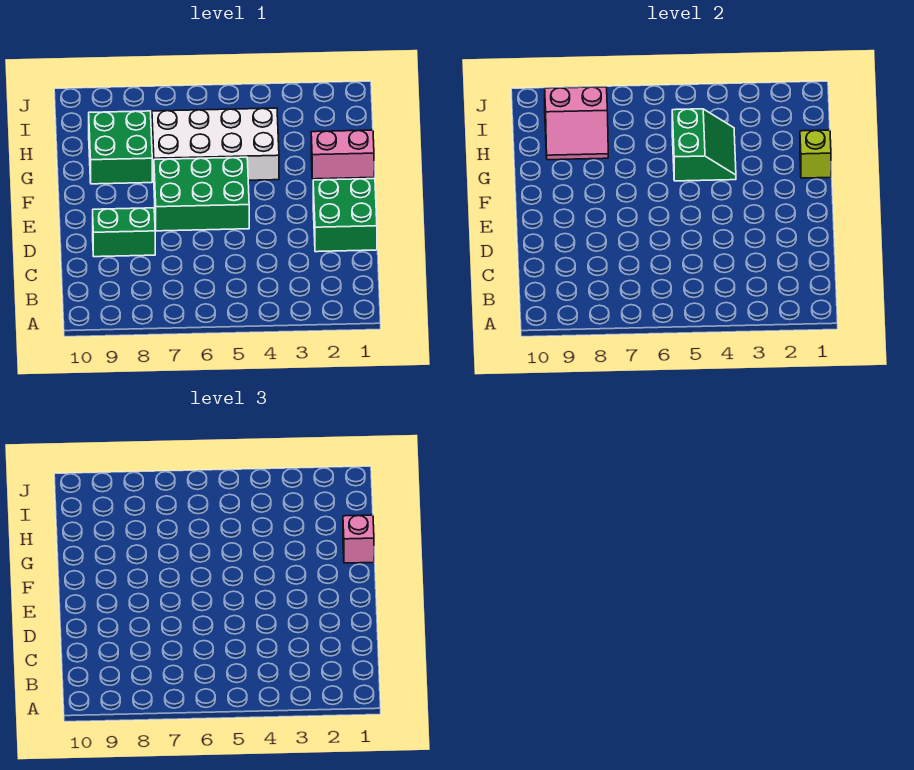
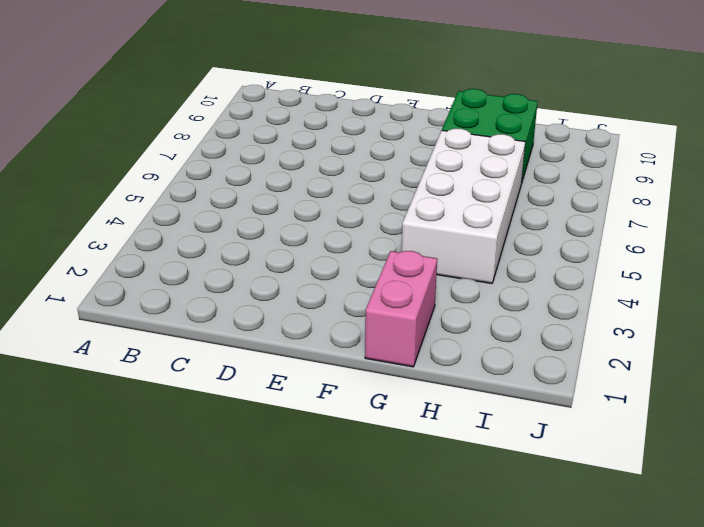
none -> green brick D1:E2 level 1
none -> green brick D8:D9 level 1

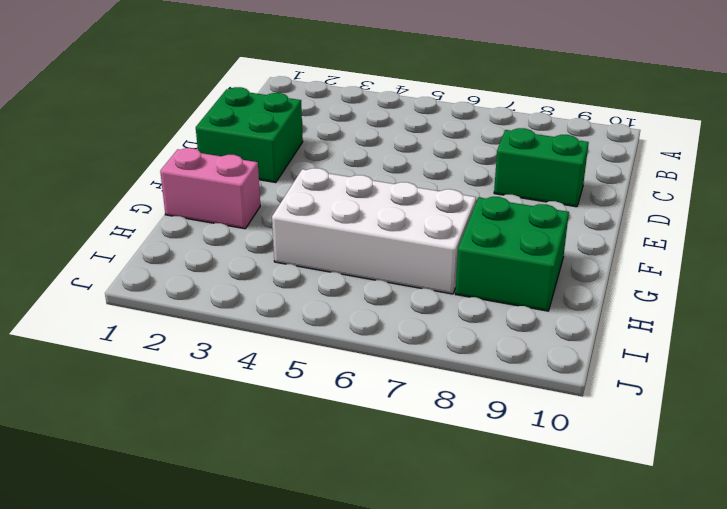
none -> green brick E5:F7 level 1
none -> lime brick G1 level 2

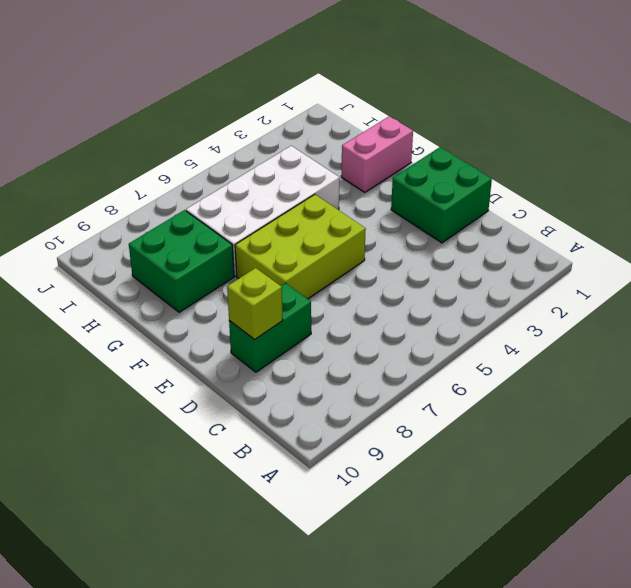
lime brick D9 level 2 -> lime brick G1 level 2
lime brick E5:F7 level 1 -> green brick E5:F7 level 1
none -> green slope G4:H5 level 2 top 5
none -> pink slope H8:I9 level 2 top I

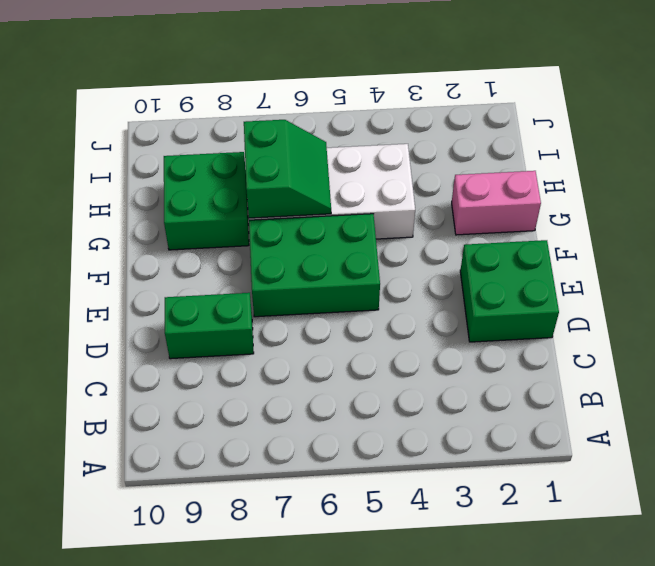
green slope G6:H7 level 2 top 7 -> green slope G4:H5 level 2 top 5
none -> lime brick G1 level 2
none -> pink slope H8:I9 level 2 top I

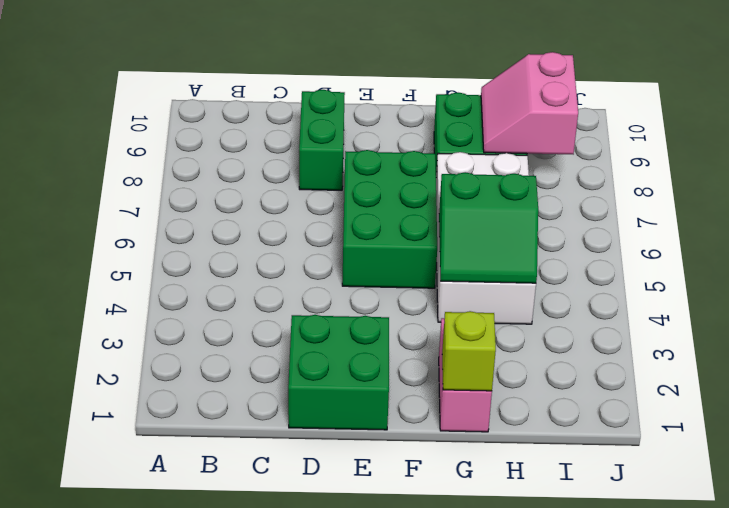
none -> pink brick G1 level 3

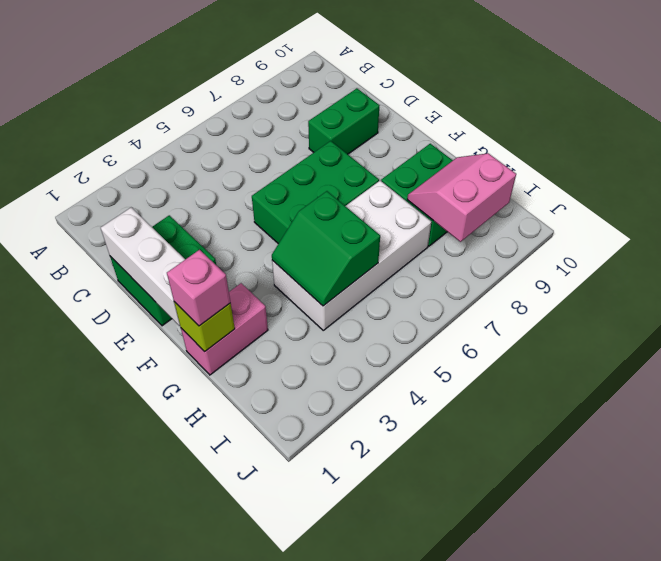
white brick D1:F1 level 2 -> none

